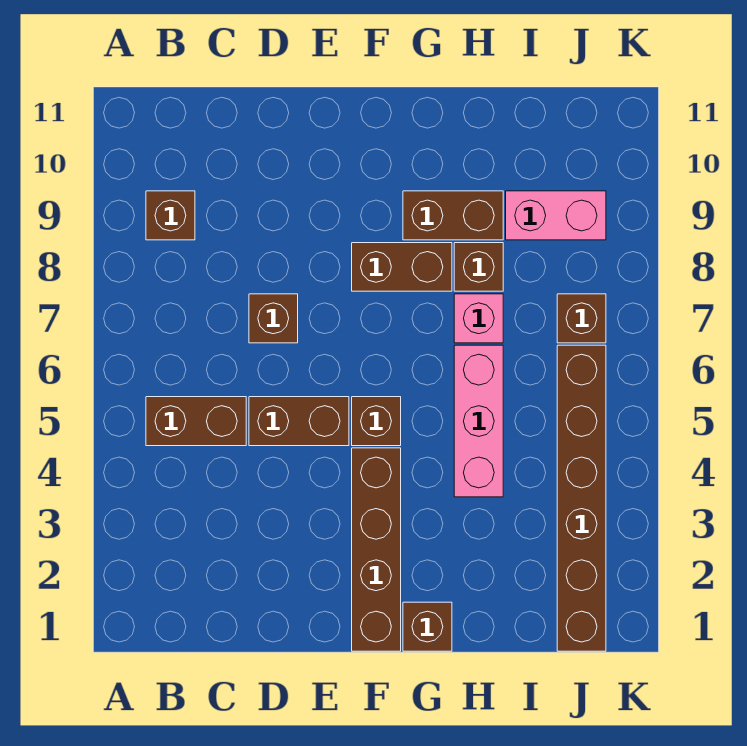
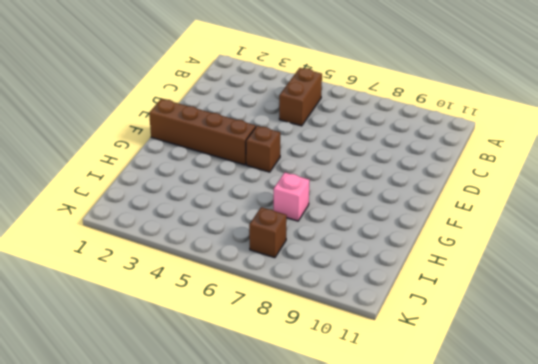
none -> brown brick B9 level 1
none -> brown brick D5:E5 level 1
none -> brown brick D7 level 1

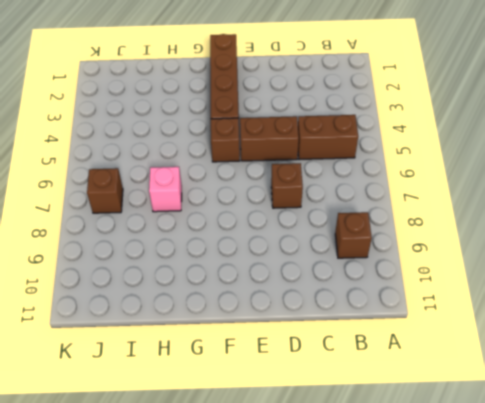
none -> brown brick F8:G8 level 1
none -> brown brick G1 level 1
none -> brown brick G9:H9 level 1

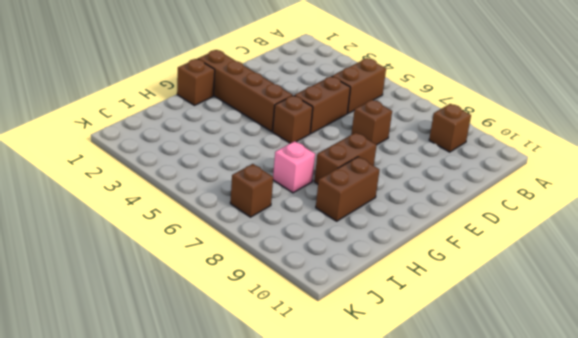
none -> pink brick H4:H6 level 1
none -> brown brick H8 level 1
none -> pink brick I9:J9 level 1

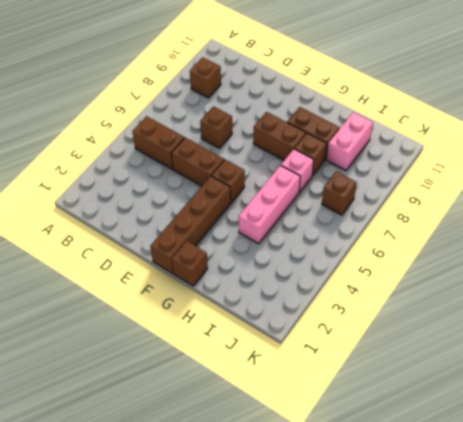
pink brick I9:I10 level 1 -> pink brick I9:J9 level 1
none -> brown brick J1:J6 level 1

